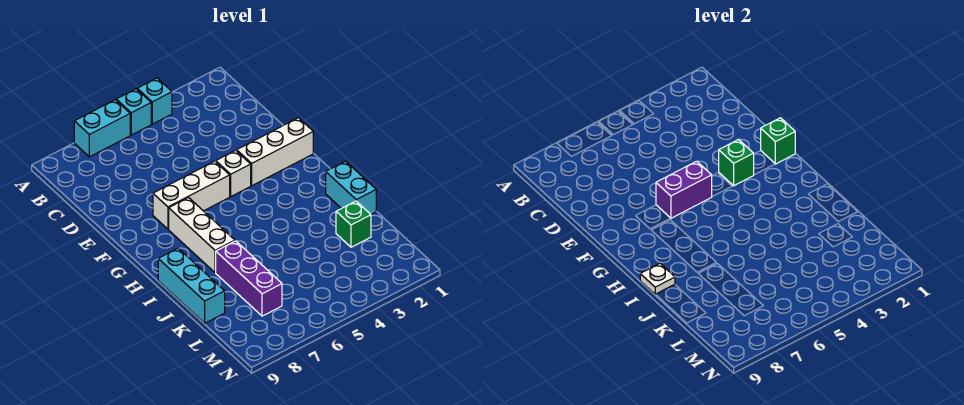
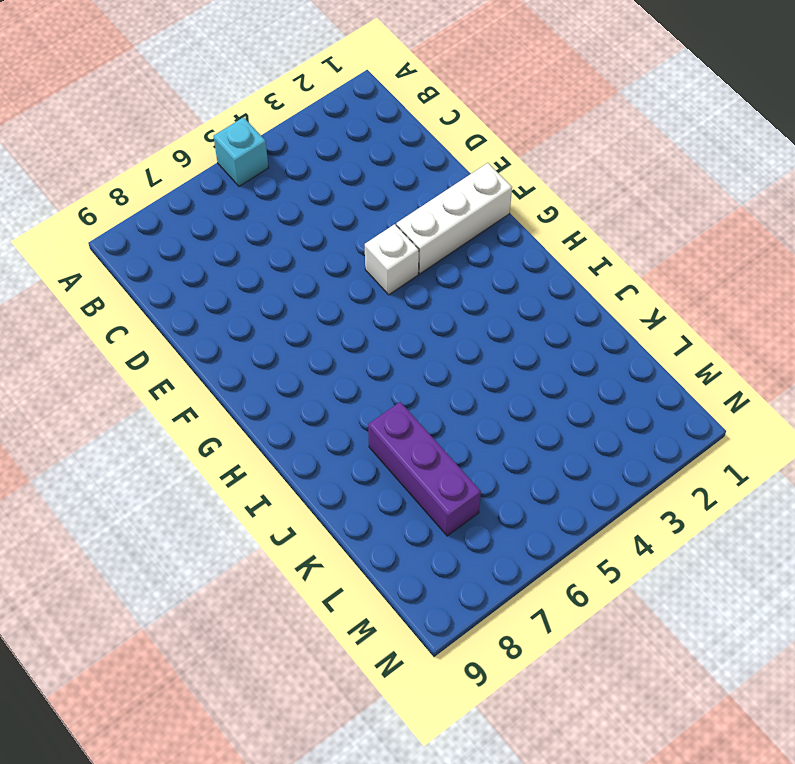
none -> cyan brick A4 level 1
none -> cyan brick A6:A7 level 1
none -> white brick F5:F7 level 1

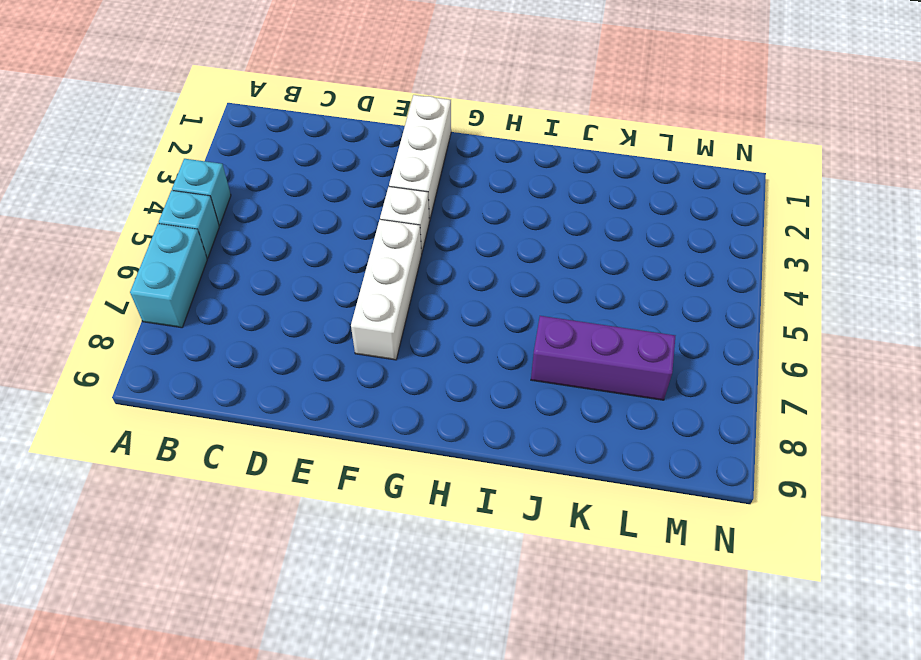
none -> white brick G7:I7 level 1
none -> cyan brick I1:J1 level 1
none -> cyan brick I9:K9 level 1

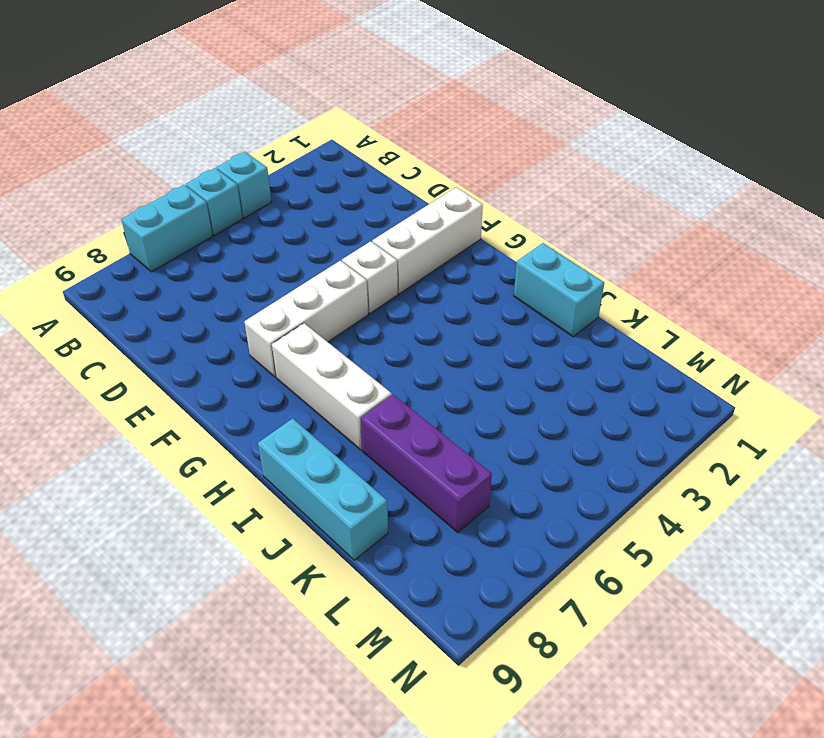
none -> green brick K2 level 1
none -> green brick F1 level 2
none -> green brick F3 level 2

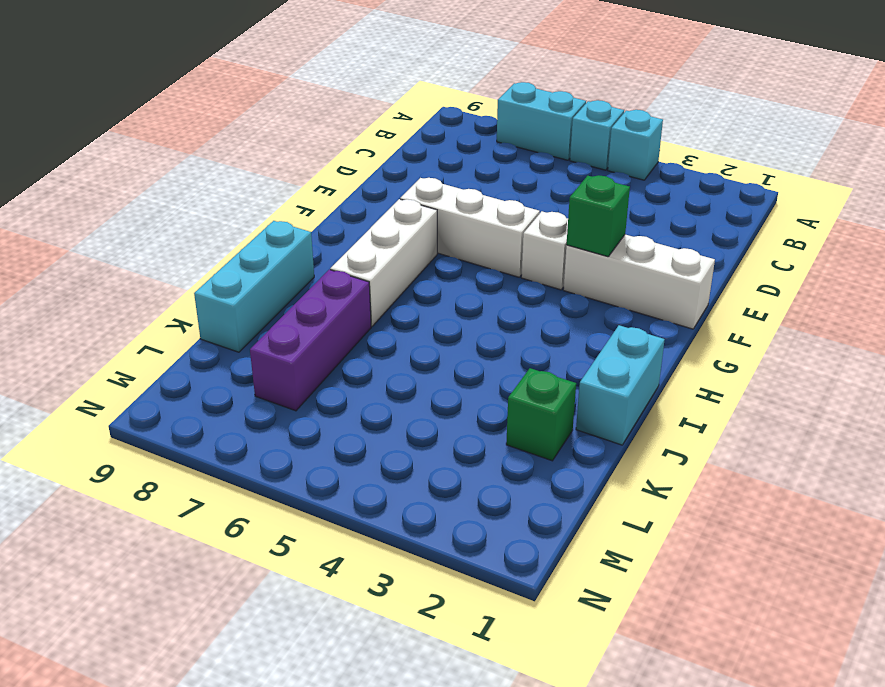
none -> green brick F1 level 2
none -> purple brick F5:F6 level 2
none -> white plate I9 level 2

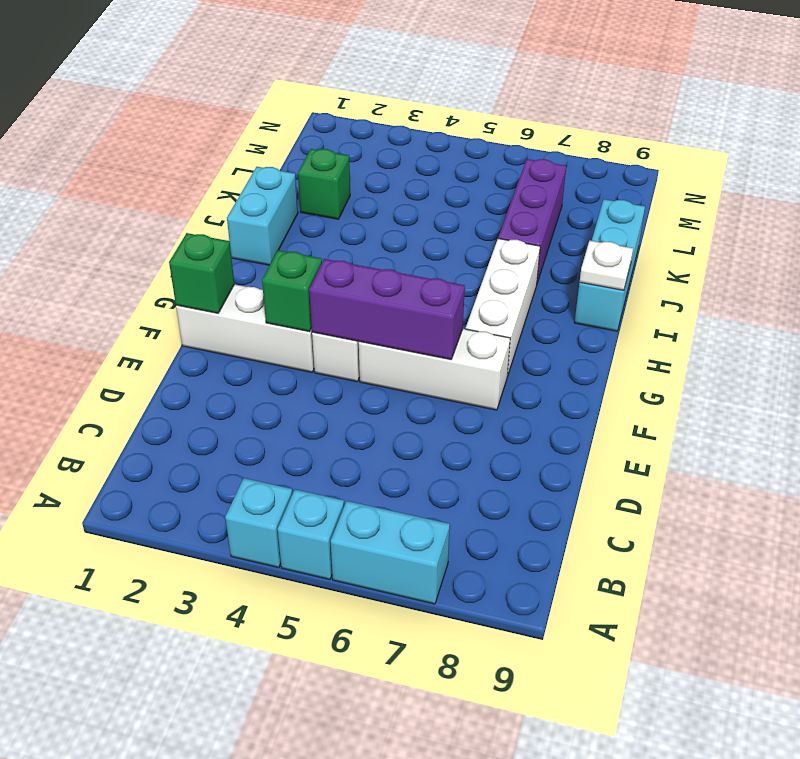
purple brick F4:F6 level 2 -> purple brick F5:F6 level 2

